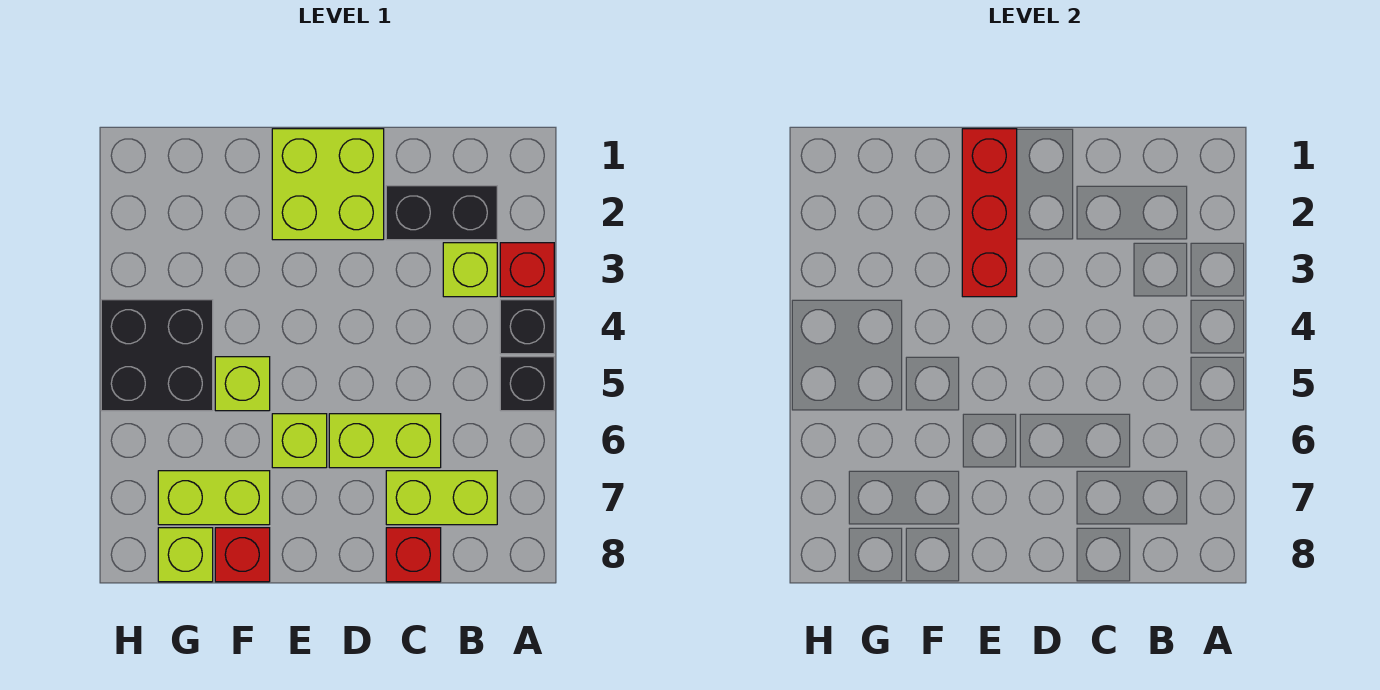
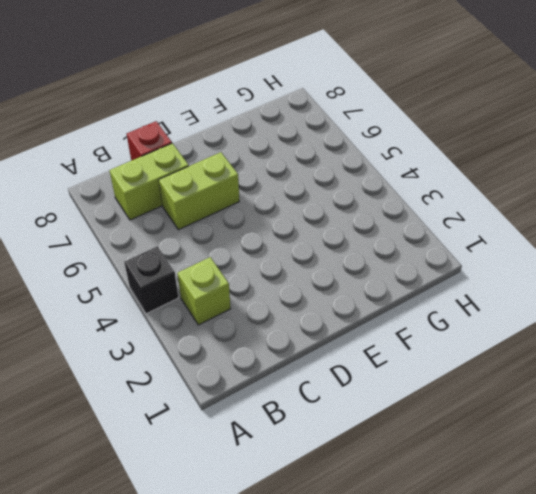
none -> red brick A3 level 1
none -> black brick A5 level 1
none -> black brick B2:C2 level 1

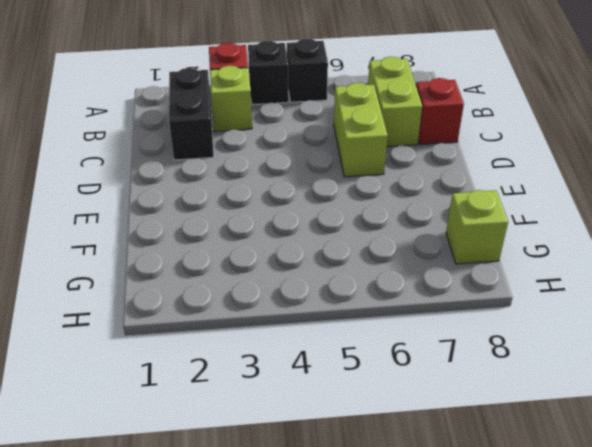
none -> lime brick D1:E2 level 1
none -> lime brick E6 level 1
none -> lime brick F5 level 1

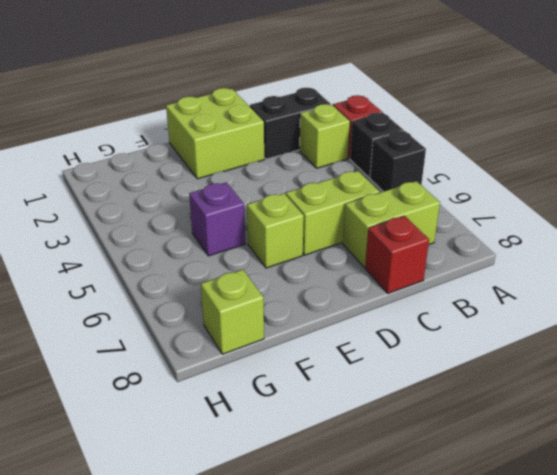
purple brick F5 level 1 -> lime brick F5 level 1
none -> lime brick F7:G7 level 1
none -> red brick F8 level 1
none -> black brick G4:H5 level 1

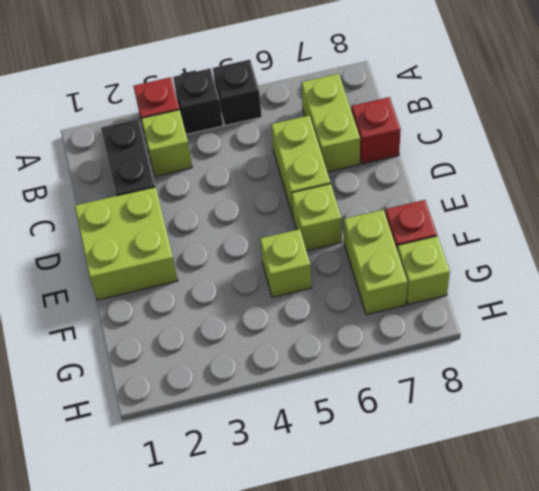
none -> black brick G4:H5 level 1
none -> red brick E1:E3 level 2

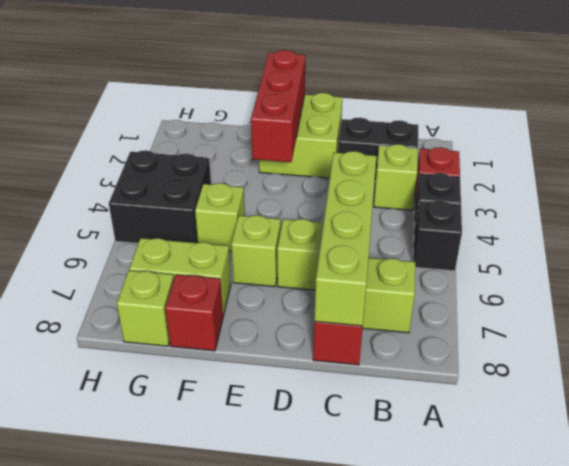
lime brick C5:C8 level 2 -> none

